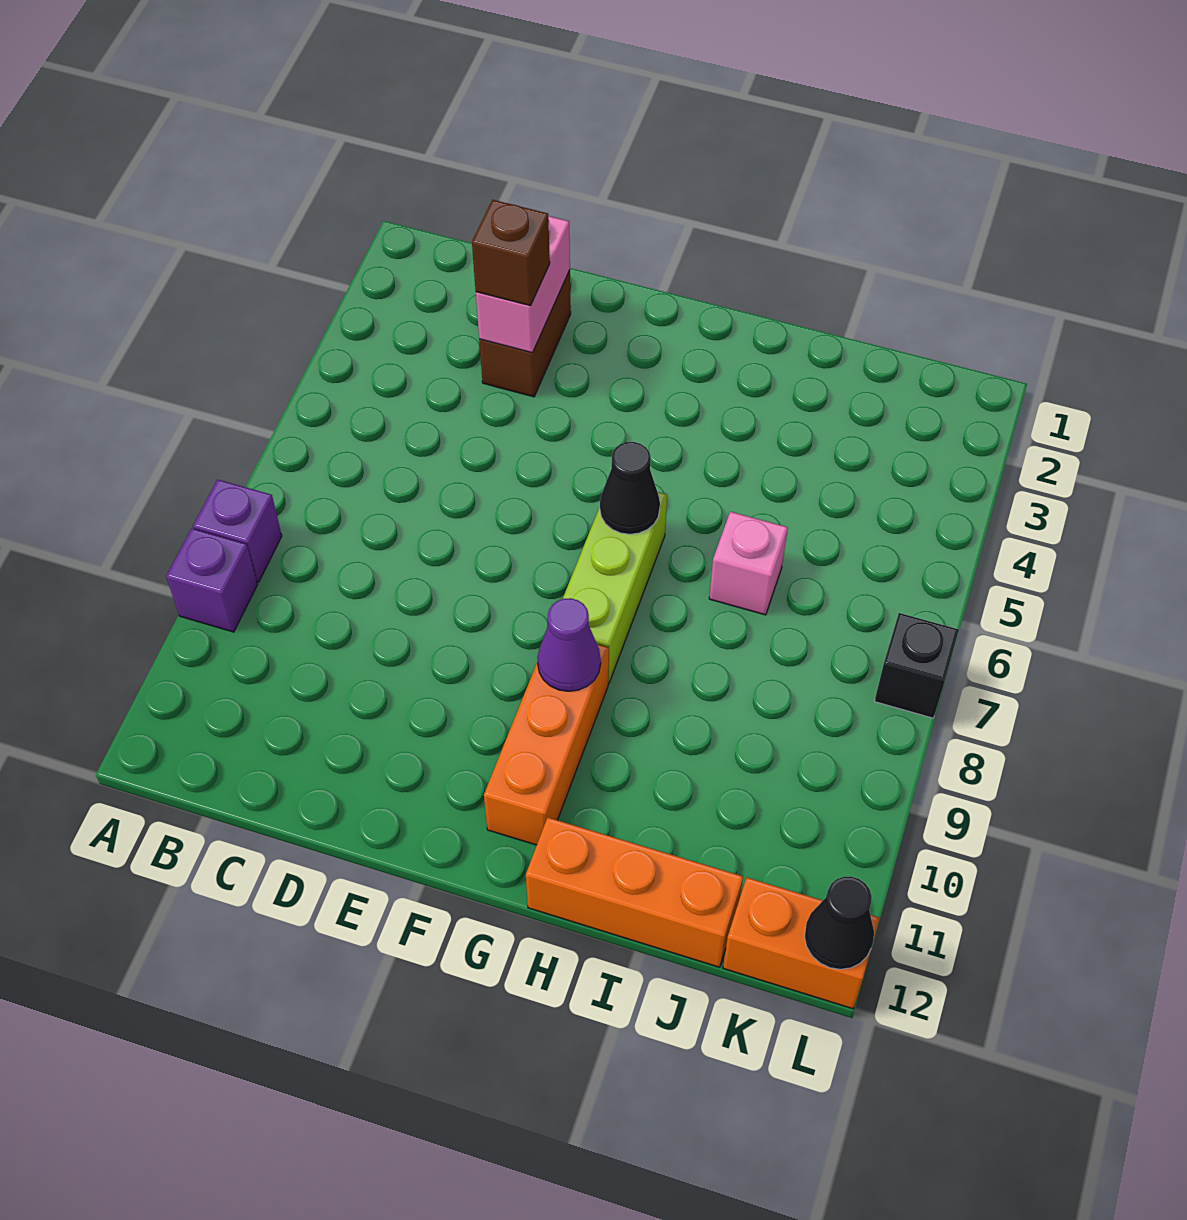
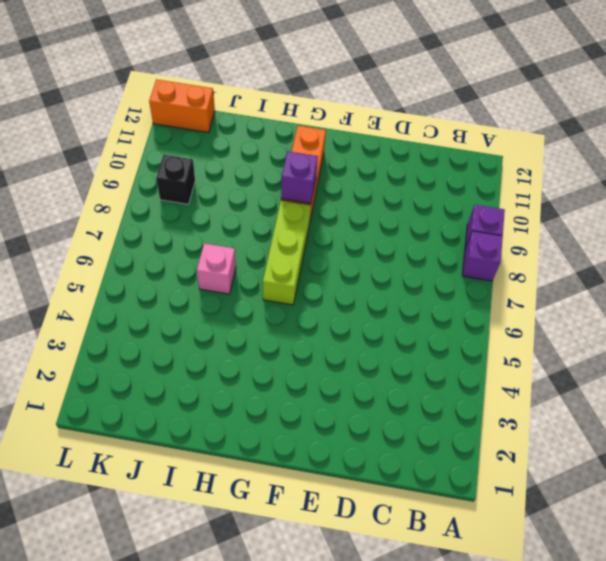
purple brick G9 level 2 -> purple cone G9 level 2
black brick K9 level 1 -> black brick L7 level 1
none -> brown brick D2:D3 level 1
none -> orange brick H12:J12 level 1
none -> pink brick D2:D3 level 2

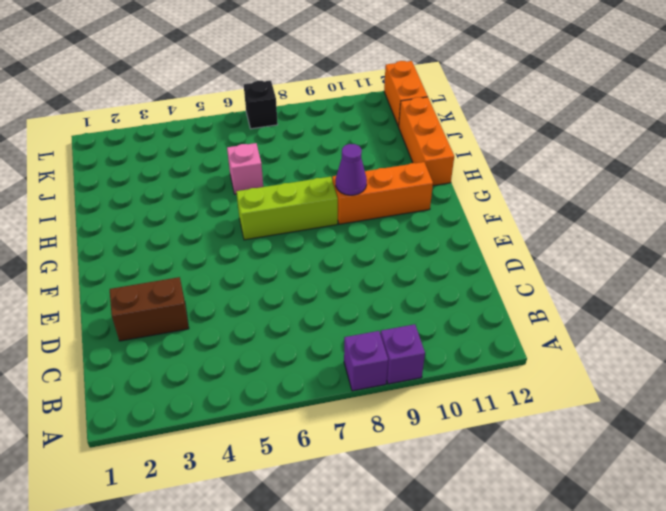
none -> pink brick D2:D3 level 2
none -> black cone G6 level 2
none -> black cone L12 level 2

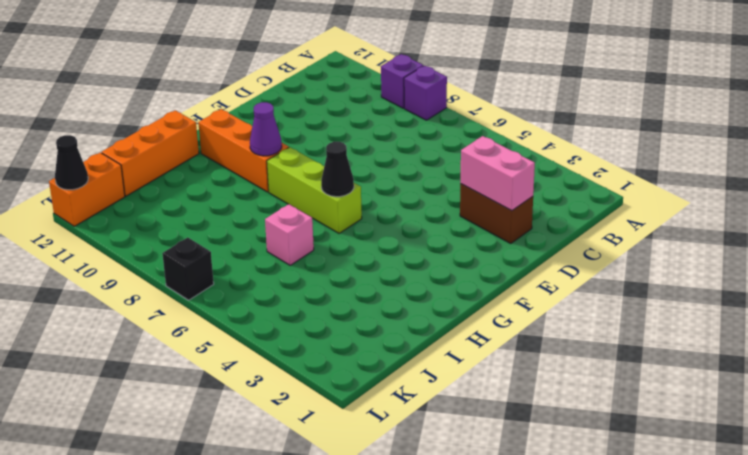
none -> brown brick D3 level 3

